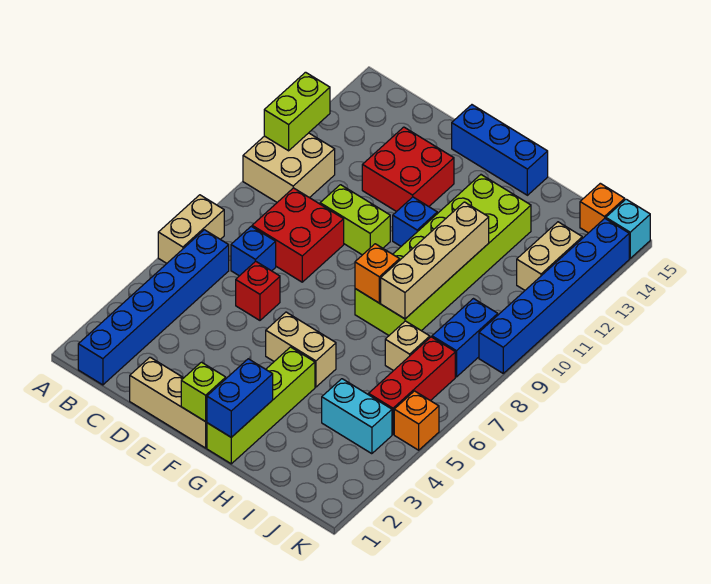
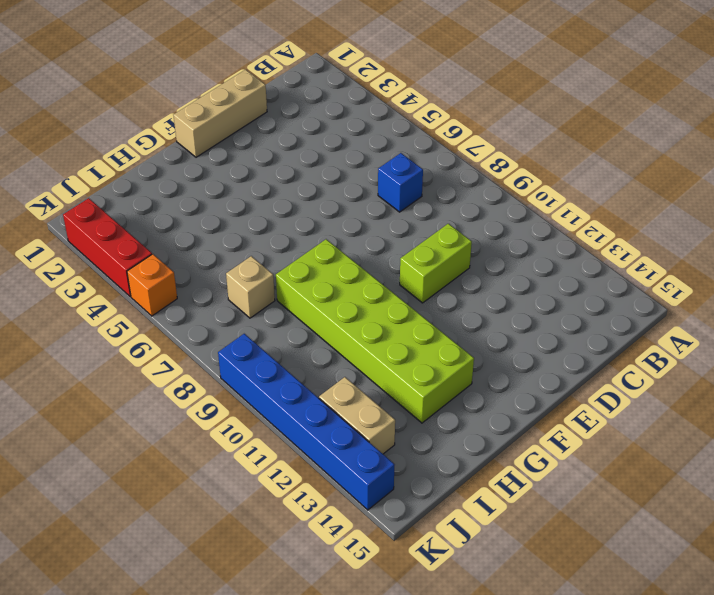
red brick K2:K4 level 1 -> red brick J5:J7 level 1
none -> tan brick A6:A7 level 1
none -> tan brick A10:B11 level 1
none -> blue brick B1:B6 level 1

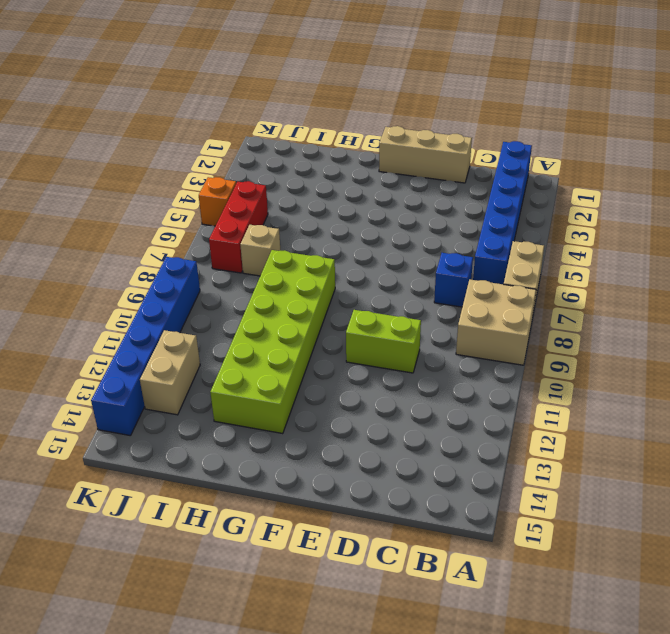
tan brick A8:B9 level 1 -> tan brick A10:B11 level 1
none -> red brick C8:D9 level 1
none -> red brick D6 level 1
none -> red brick D12:E13 level 1

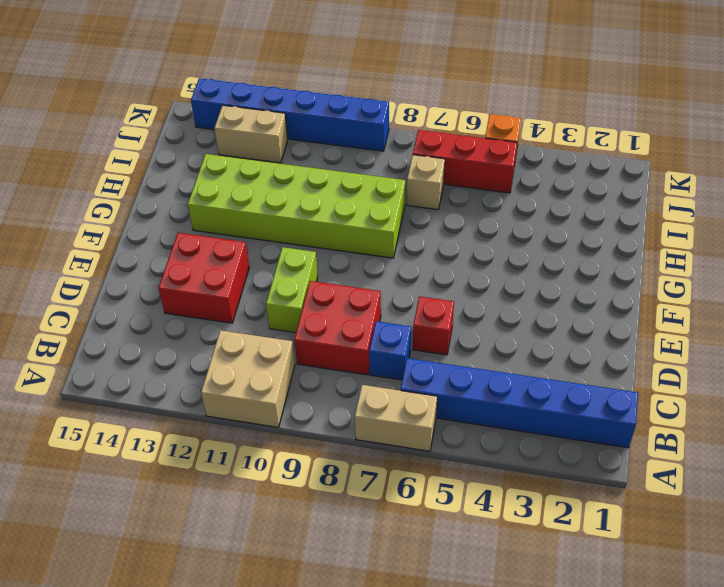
none -> tan brick D1:F1 level 1
none -> blue brick E15:G15 level 1
none -> tan brick F5:G5 level 1

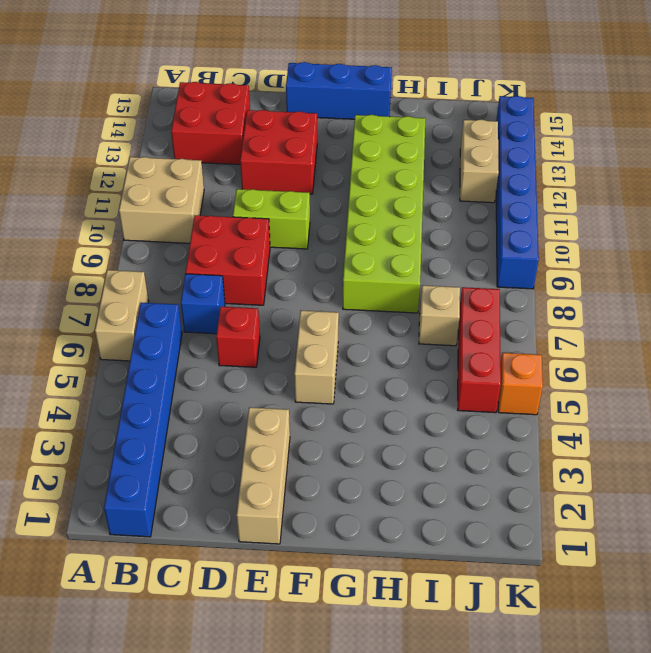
red brick B13:C14 level 1 -> none
tan brick E1:E3 level 1 -> tan brick D1:F1 level 1
tan brick F5:F6 level 1 -> tan brick F5:G5 level 1
none -> blue brick F11 level 1
none -> lime brick G1:G4 level 1
none -> cyan brick I4:J4 level 1

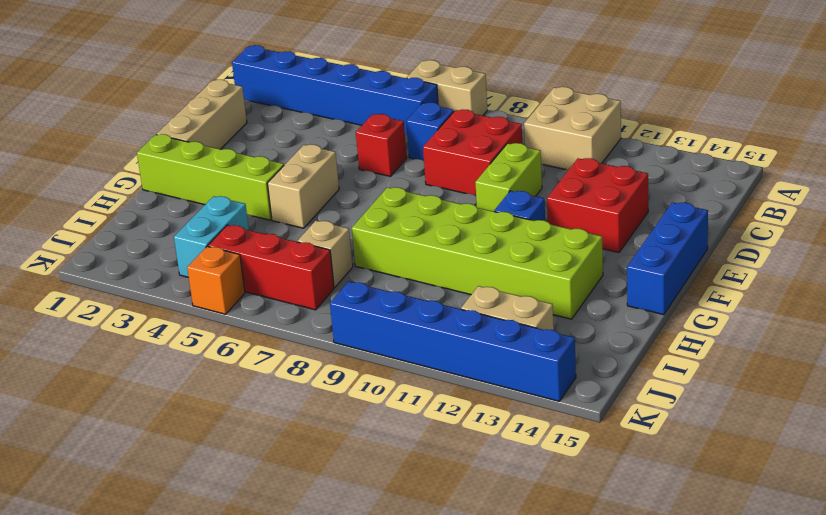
none -> blue brick J8:J9 level 1
none -> orange brick J15 level 1
none -> cyan brick K15 level 1

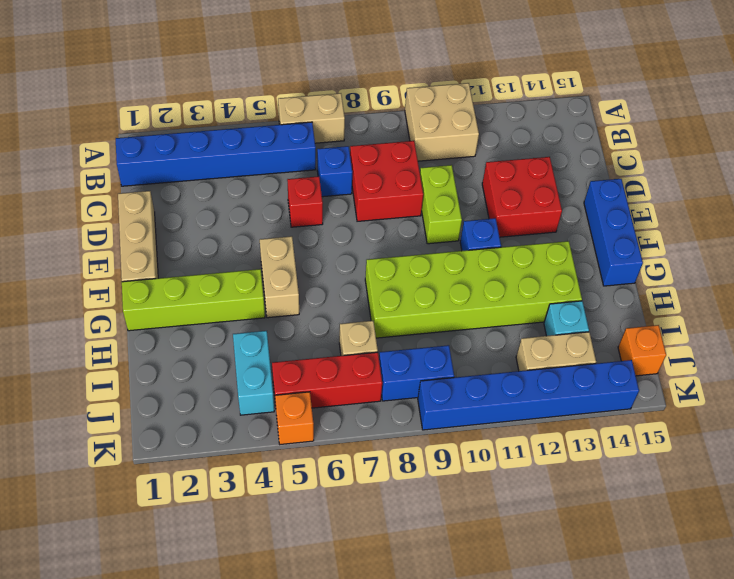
cyan brick I13 level 1 -> cyan brick K15 level 1
none -> lime brick A11:A12 level 2
none -> lime brick F1 level 2
none -> blue brick G1:G2 level 2

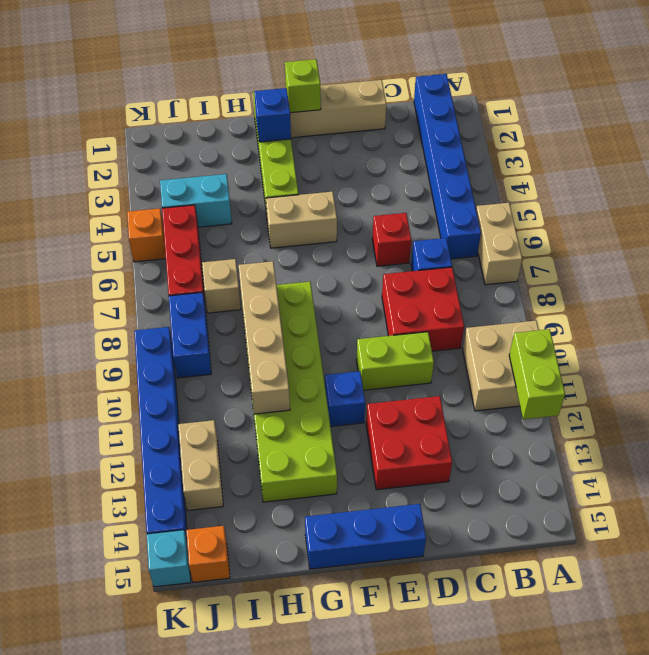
blue brick G2 level 2 -> blue brick G1:G2 level 2
none -> orange brick G8 level 2

